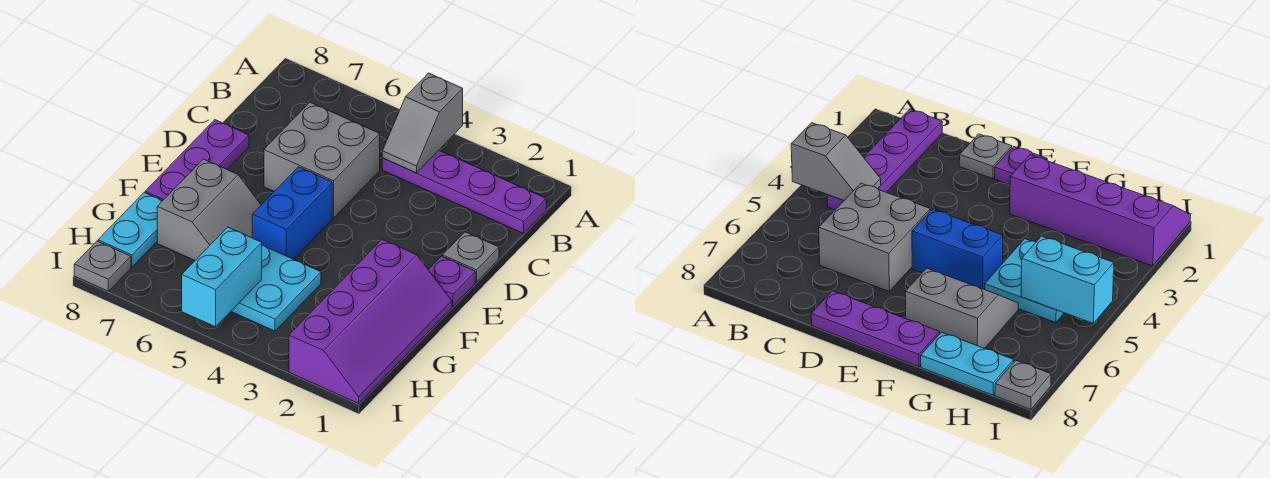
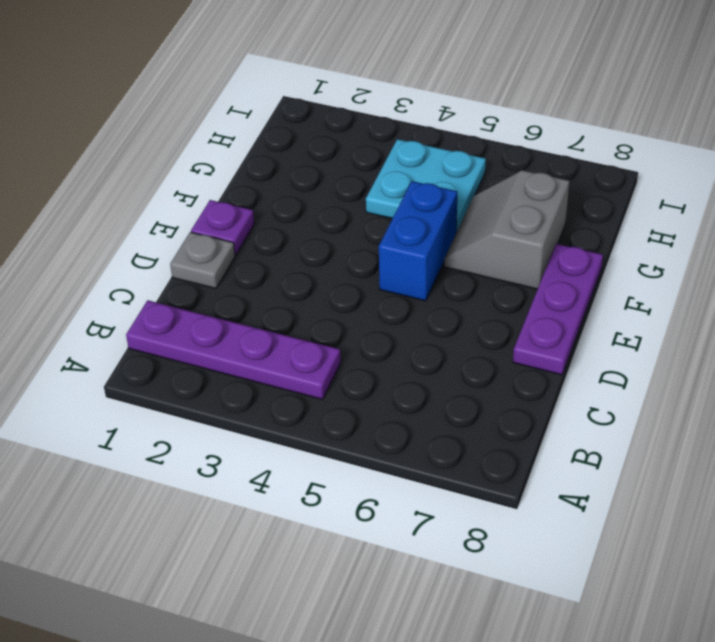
none -> grey brick C5:D6 level 1
none -> purple slope F1:I2 level 1 top 2
none -> cyan plate G8:H8 level 1

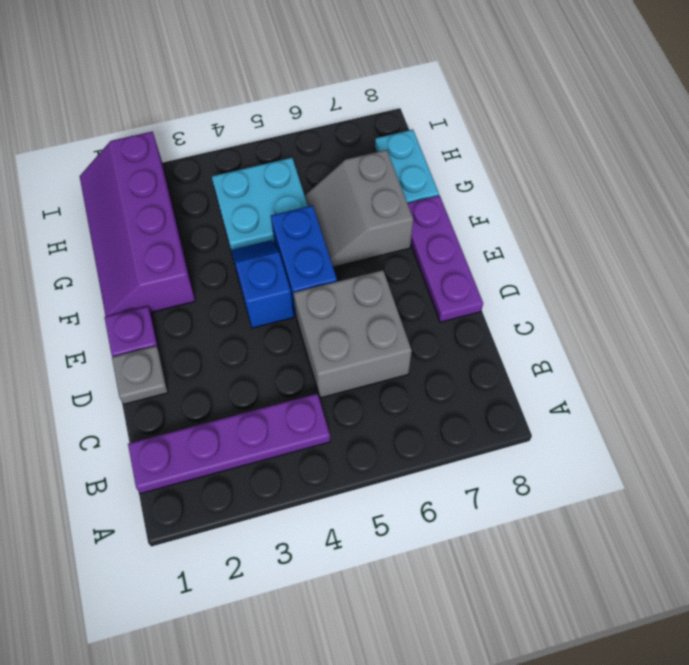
blue slope E4:F4 level 1 top E -> none
none -> grey plate I8 level 1
none -> grey slope A4:B4 level 2 top A
none -> cyan brick H5:I5 level 2

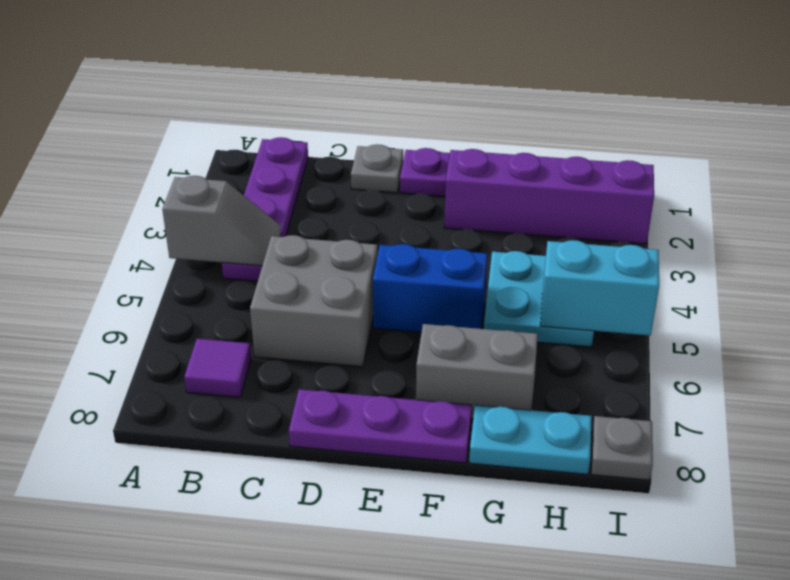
purple tile B7 level 1 -> none

